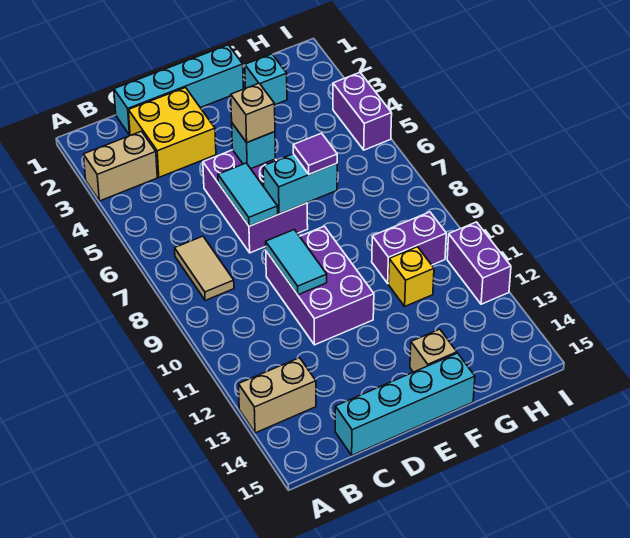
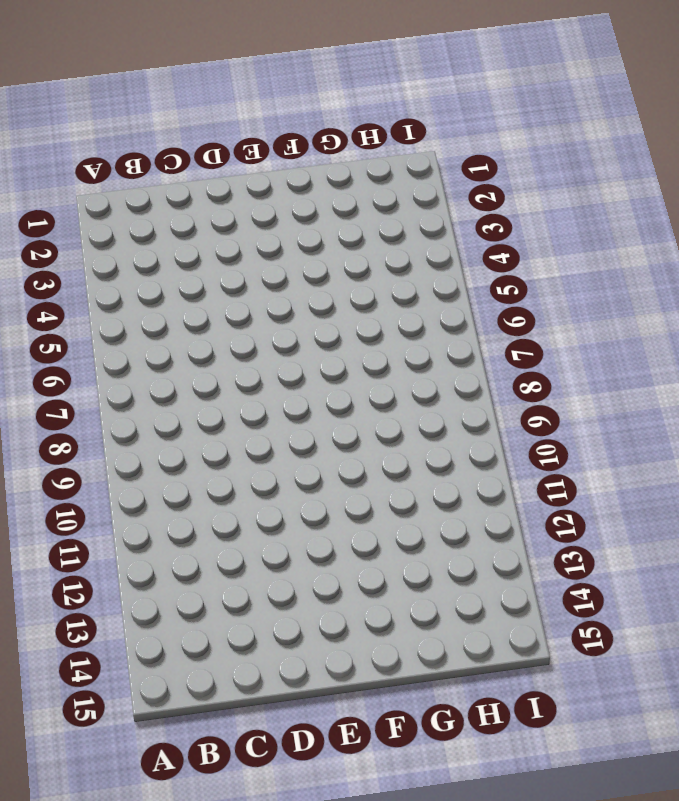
none -> tan brick A3:B3 level 1
none -> tan brick A13:B13 level 1
none -> tan tile B7:B8 level 1

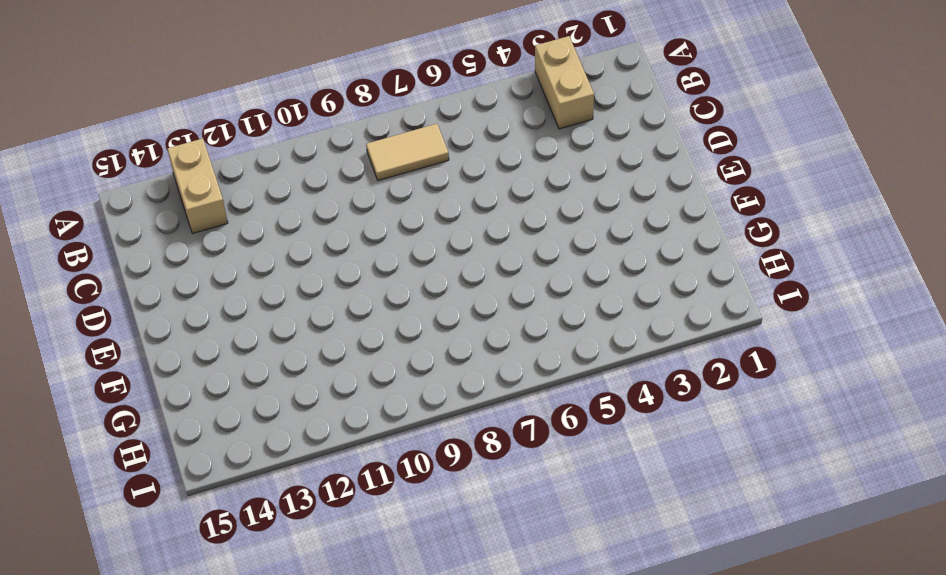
none -> cyan brick C1:F1 level 1
none -> yellow brick C2:D3 level 1
none -> cyan brick C15:F15 level 1

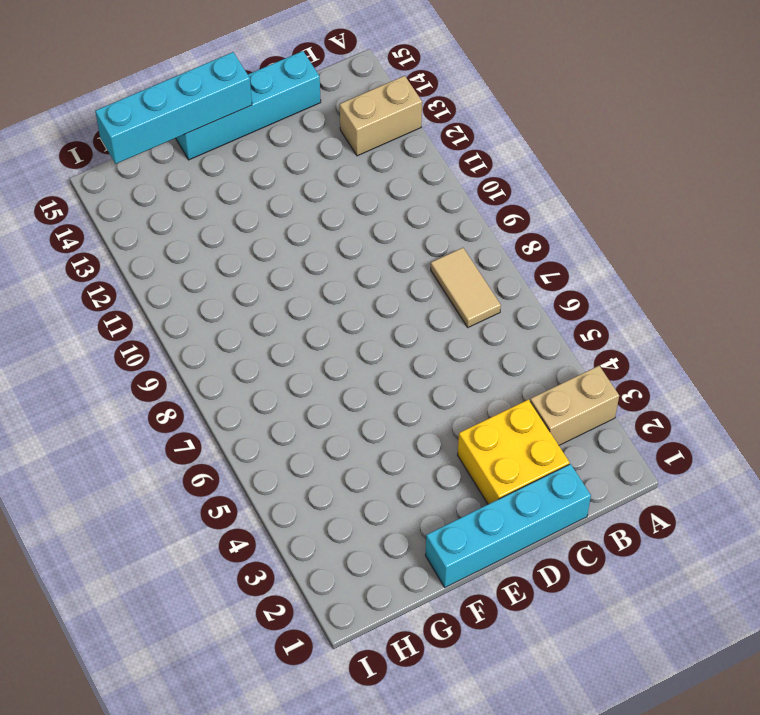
cyan brick E15:H15 level 2 -> none
none -> purple brick D5:E7 level 1
none -> purple brick D9:E11 level 1
none -> tan brick F14 level 1

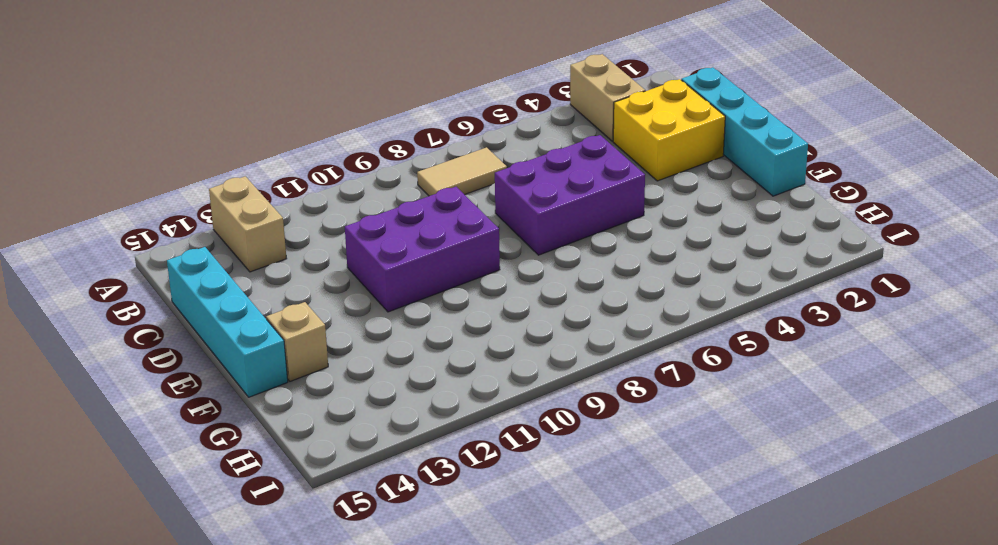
none -> cyan brick G2 level 1
none -> purple brick G10:H10 level 1
none -> yellow brick G11 level 1

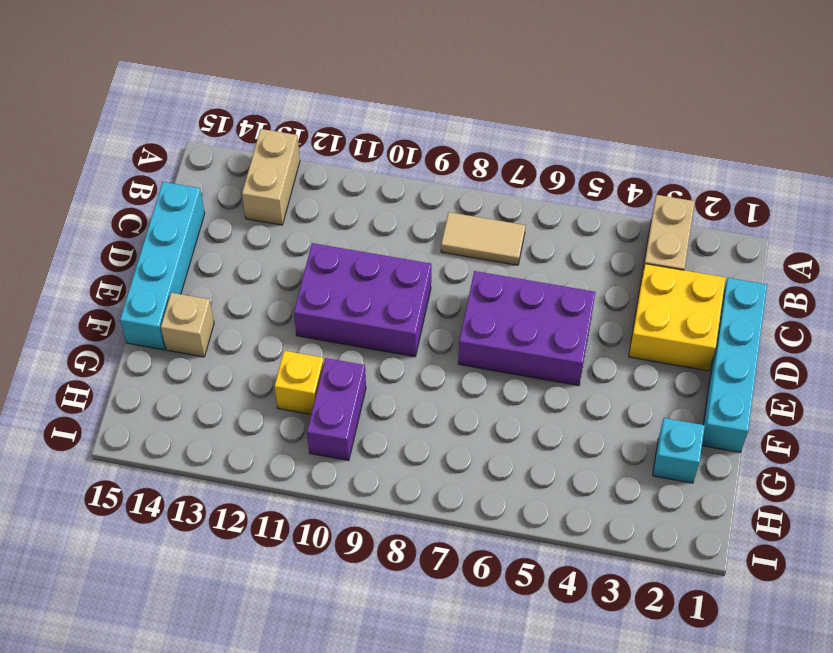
none -> purple brick I4:I5 level 1
none -> purple brick I11:I12 level 1
none -> cyan tile D6:D7 level 2

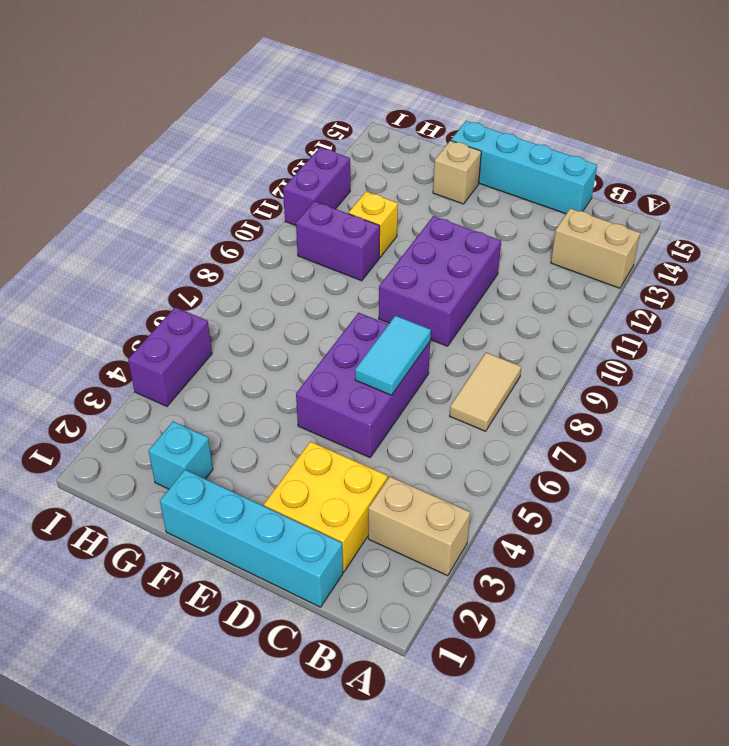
none -> cyan tile D9:D10 level 2
none -> cyan brick E5 level 2
none -> cyan brick E7:F7 level 2

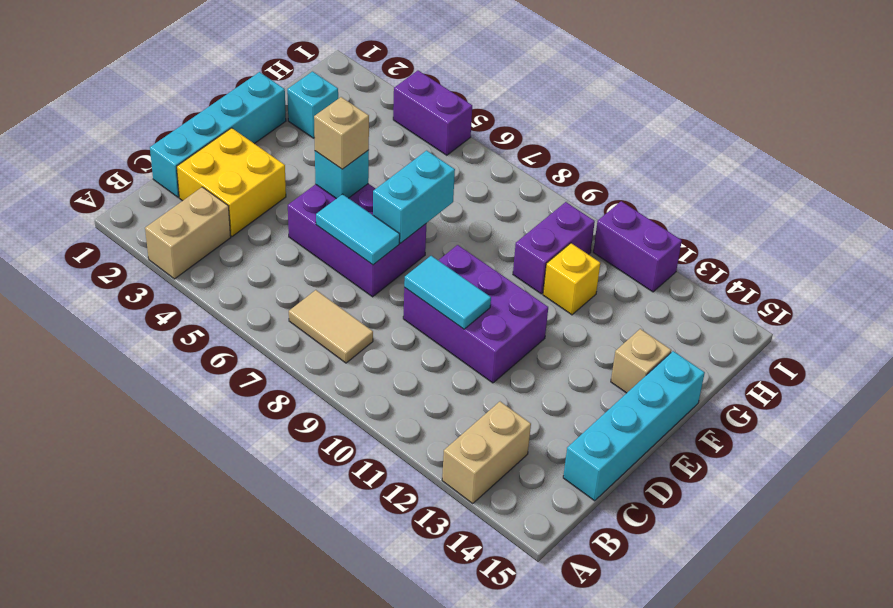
none -> purple tile F7 level 3

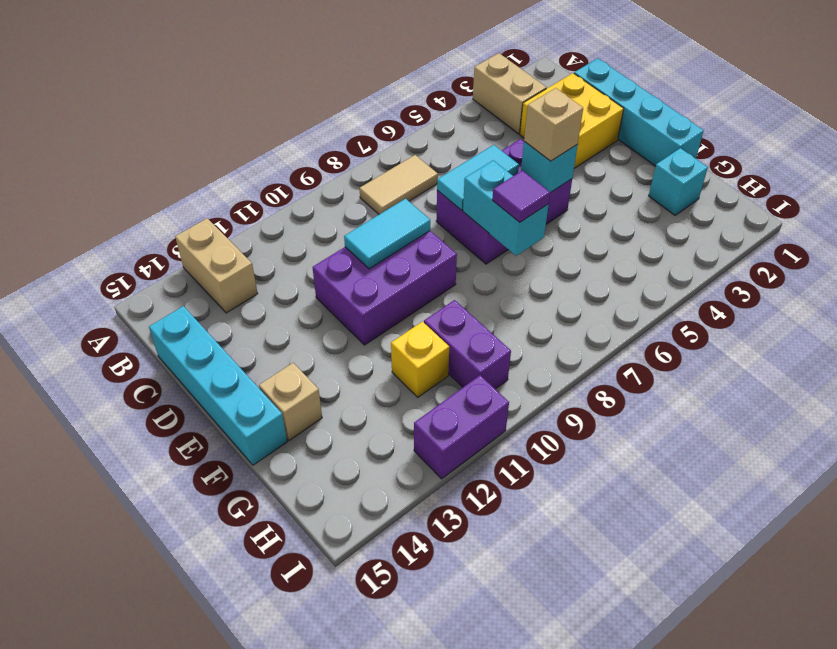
none -> purple brick I4:I5 level 1

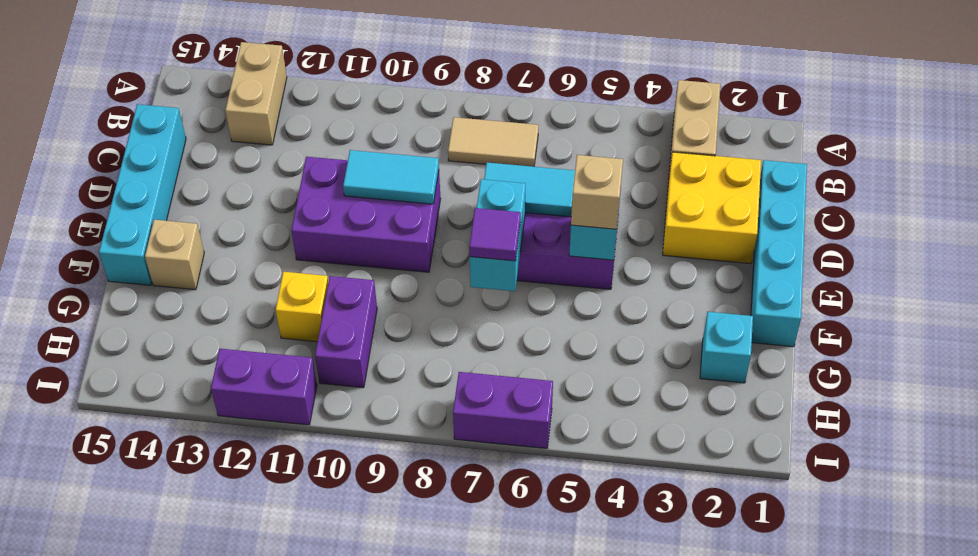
purple brick I6:I7 level 1 -> purple brick I4:I5 level 1

